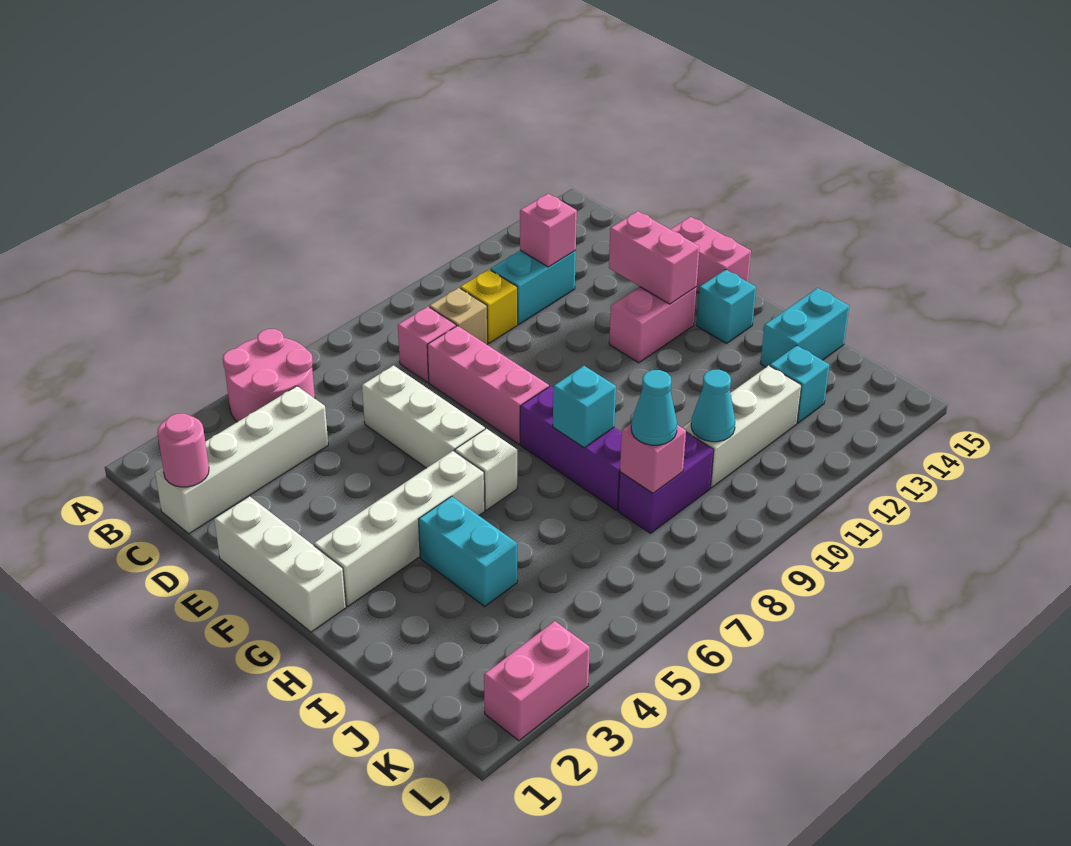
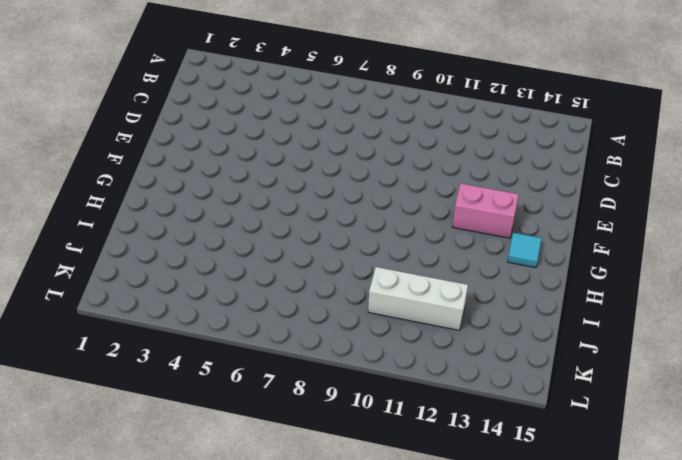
cyan tile G14 level 1 -> cyan brick G14 level 1
none -> pink round brick A4:B5 level 1
none -> white brick C1:C4 level 1
none -> pink brick C8 level 1

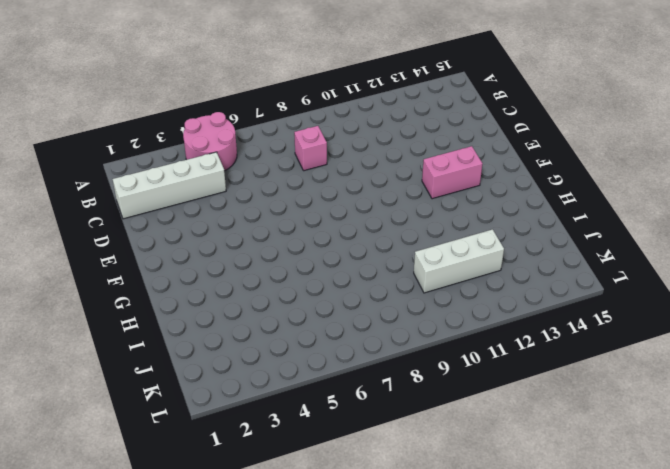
none -> tan brick C9 level 1
none -> yellow brick C10 level 1
none -> cyan brick C11:C12 level 1

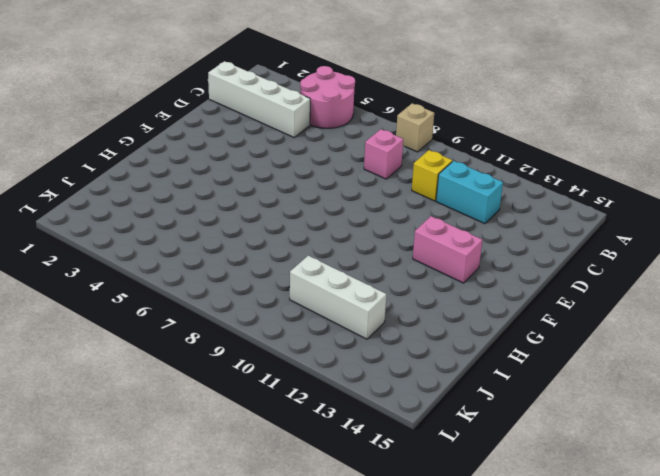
tan brick A8 level 1 -> tan brick C9 level 1
none -> white brick D6:F6 level 1
none -> pink brick D8:F8 level 1
none -> white brick E1:G1 level 1

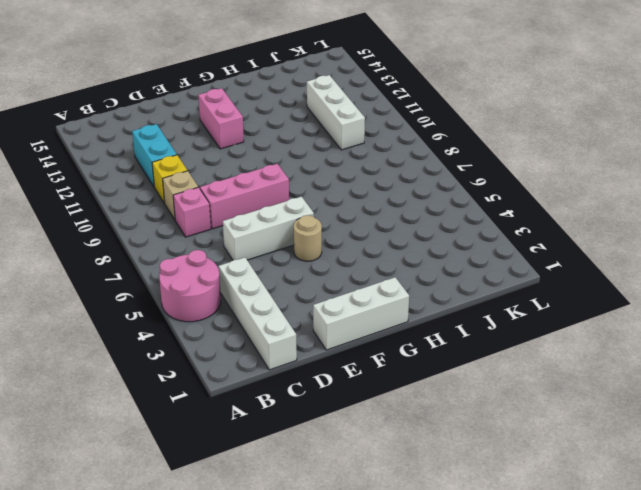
tan round brick F5 level 1 -> none
none -> pink brick E15:F15 level 1
none -> white brick G2:G5 level 1
none -> white brick G6 level 1

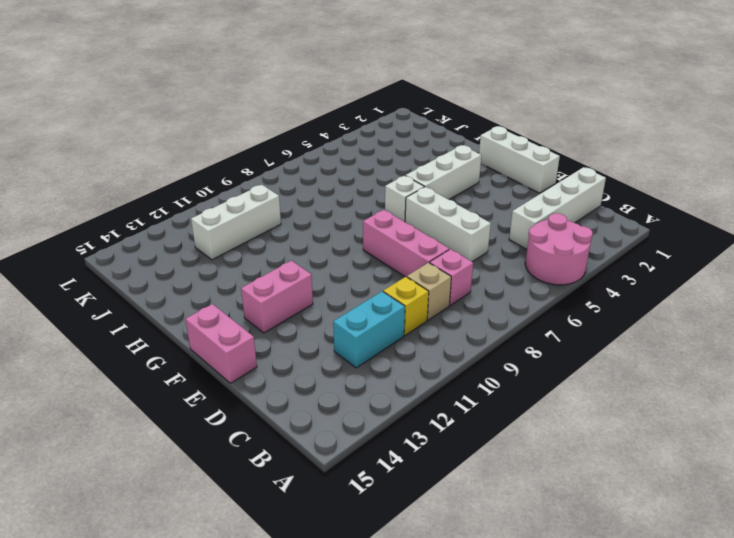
white brick G3:G5 level 1 -> white brick G2:G5 level 1
none -> purple brick G8:I8 level 1
none -> cyan brick G14 level 1
none -> cyan brick H4:I4 level 1

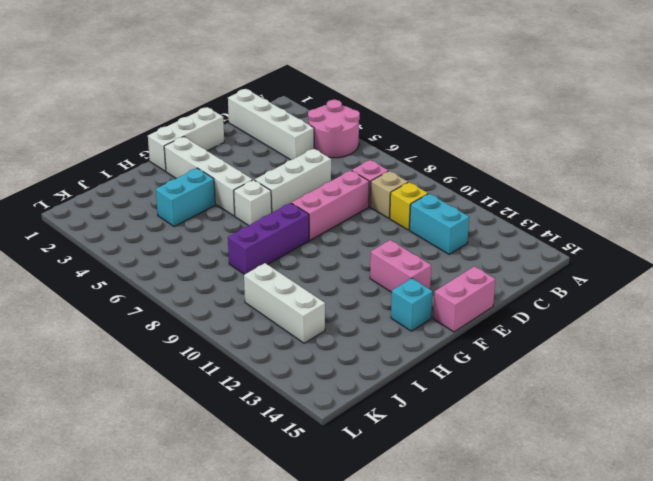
none -> cyan brick I14:I15 level 1
none -> purple brick J8:J9 level 1
none -> cyan brick J13 level 1

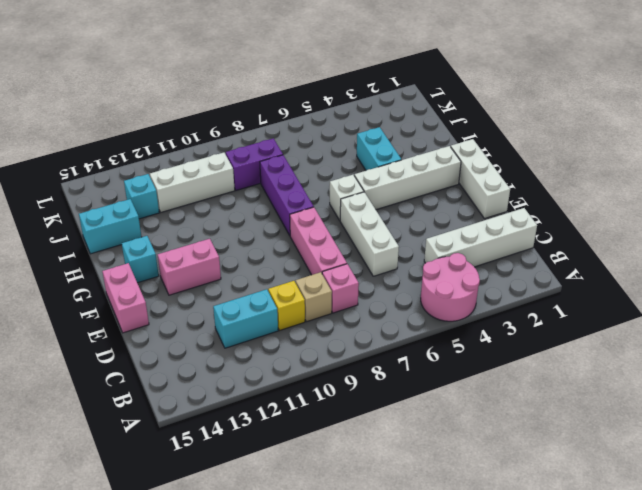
none -> pink brick L2:L3 level 1
none -> pink round brick C1 level 2
none -> pink brick C12 level 2

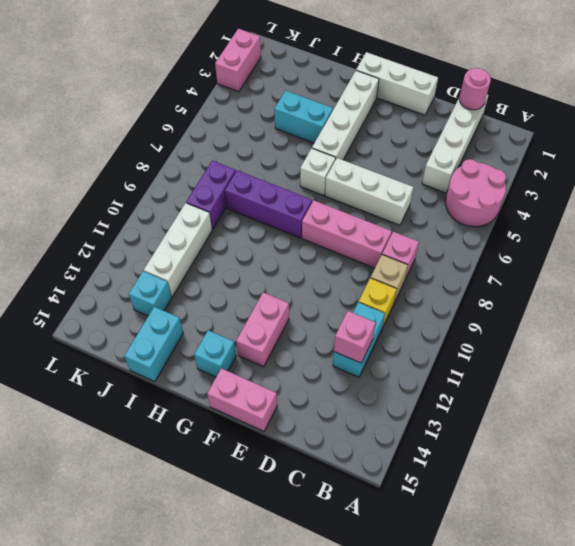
none -> pink brick E13:F13 level 2
none -> cyan brick H8 level 2
none -> pink brick J8 level 2

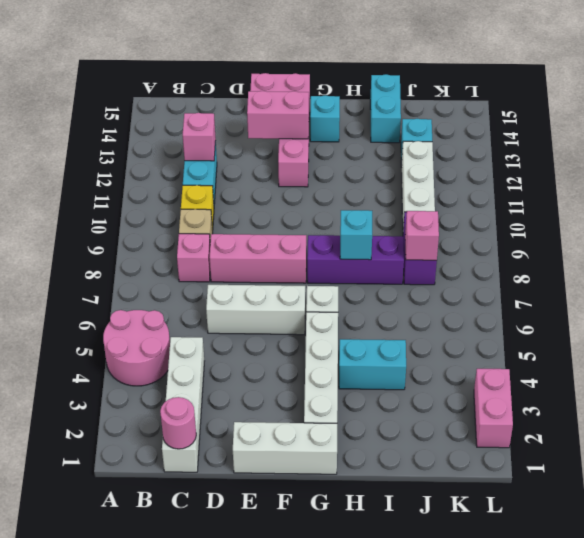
none -> cyan cone J10 level 2
none -> cyan cone J8 level 3

